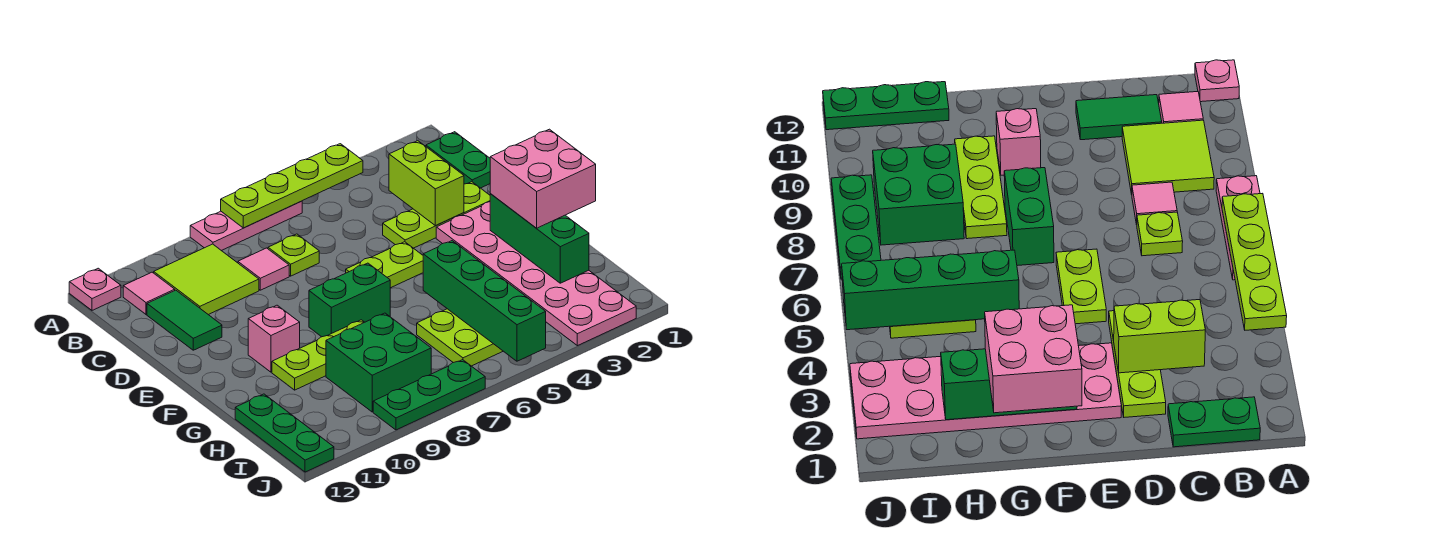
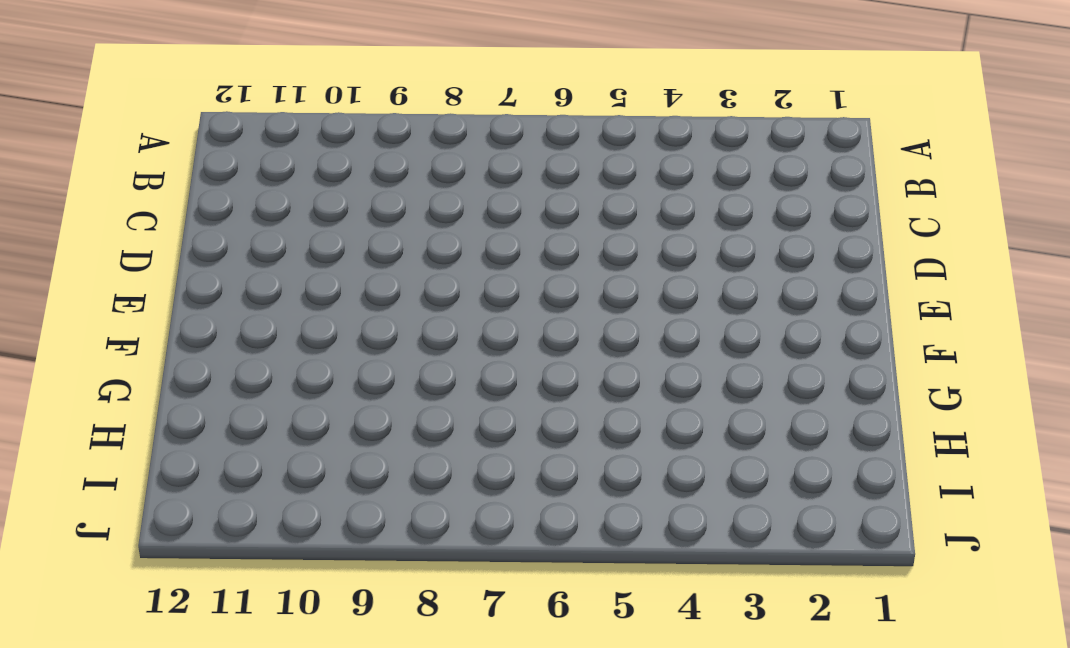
none -> pink plate A6:A8 level 1
none -> pink plate A12 level 1
none -> green plate B1:C1 level 1

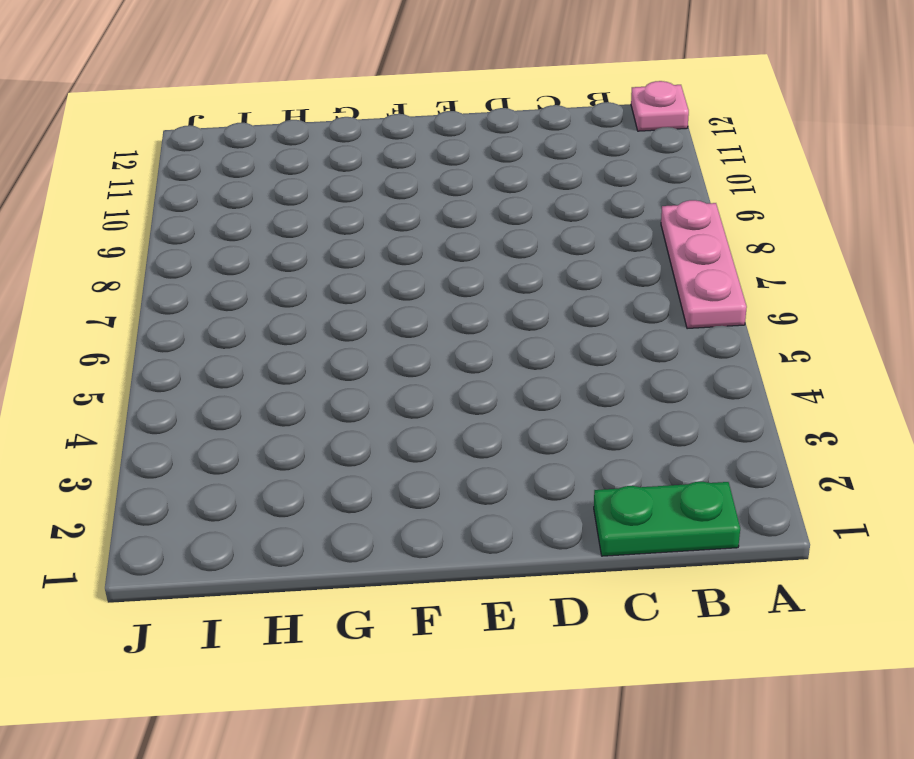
none -> lime tile B9:C10 level 1
none -> pink tile B11 level 1
none -> lime plate C7 level 1

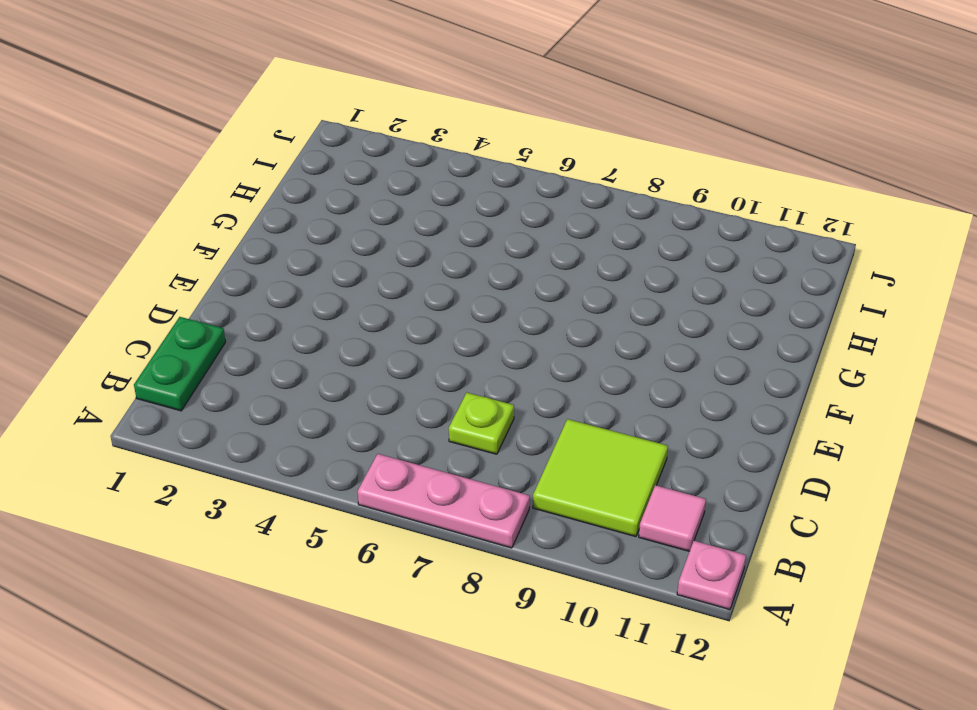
none -> pink tile C8 level 1
none -> green tile C11:D11 level 1
none -> lime plate D2:D4 level 1

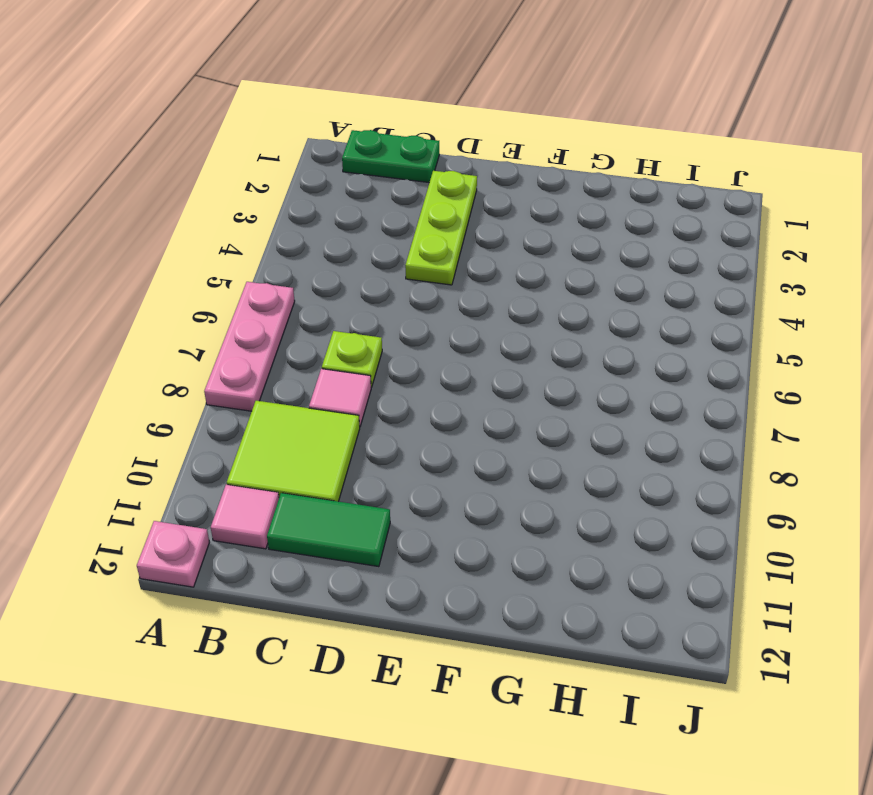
none -> pink plate E2:J3 level 1
none -> lime plate E5:E6 level 1
none -> green brick F7:F8 level 1

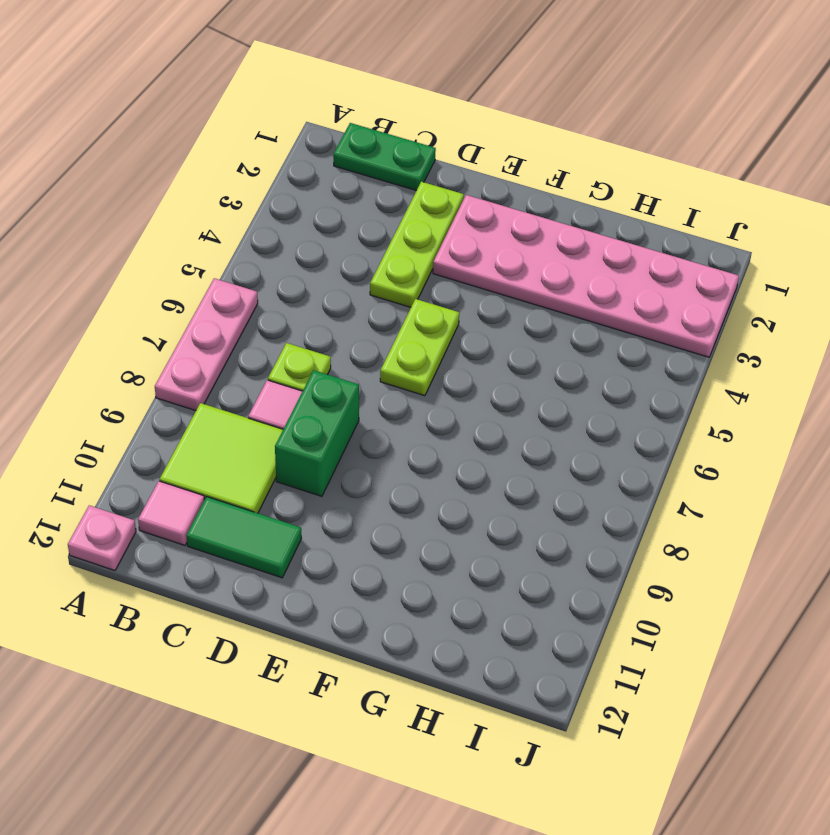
green brick D8:D9 level 1 -> green brick F7:F8 level 1
none -> pink brick F10 level 1
none -> lime plate G8:G10 level 1
none -> lime plate H5:I6 level 1

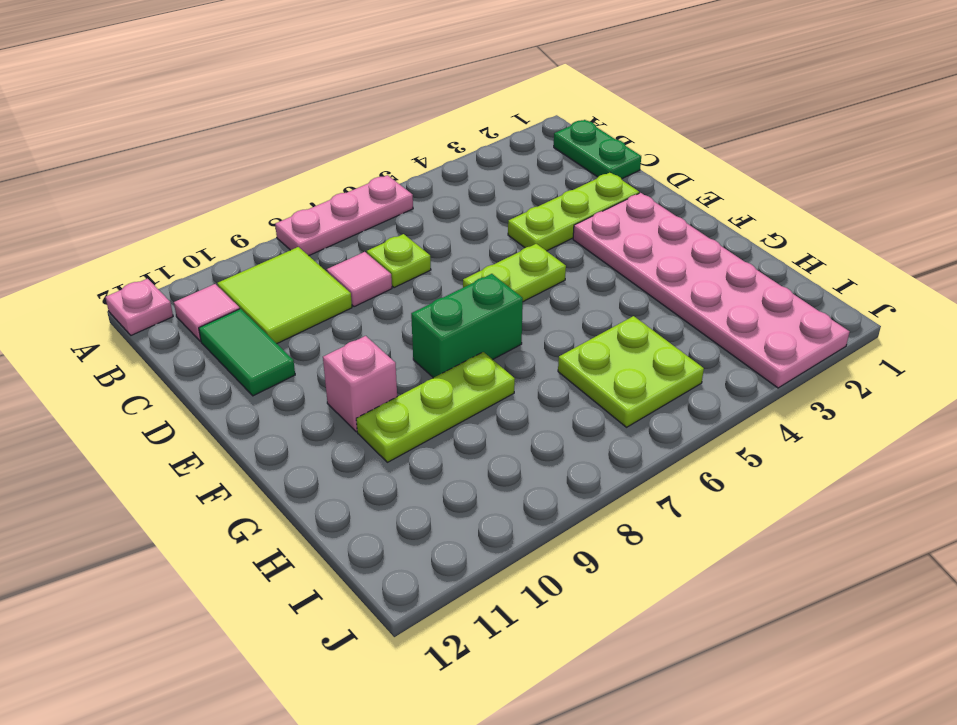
none -> green brick H8:I9 level 1
none -> green plate H12:J12 level 1
none -> green plate J7:J9 level 1

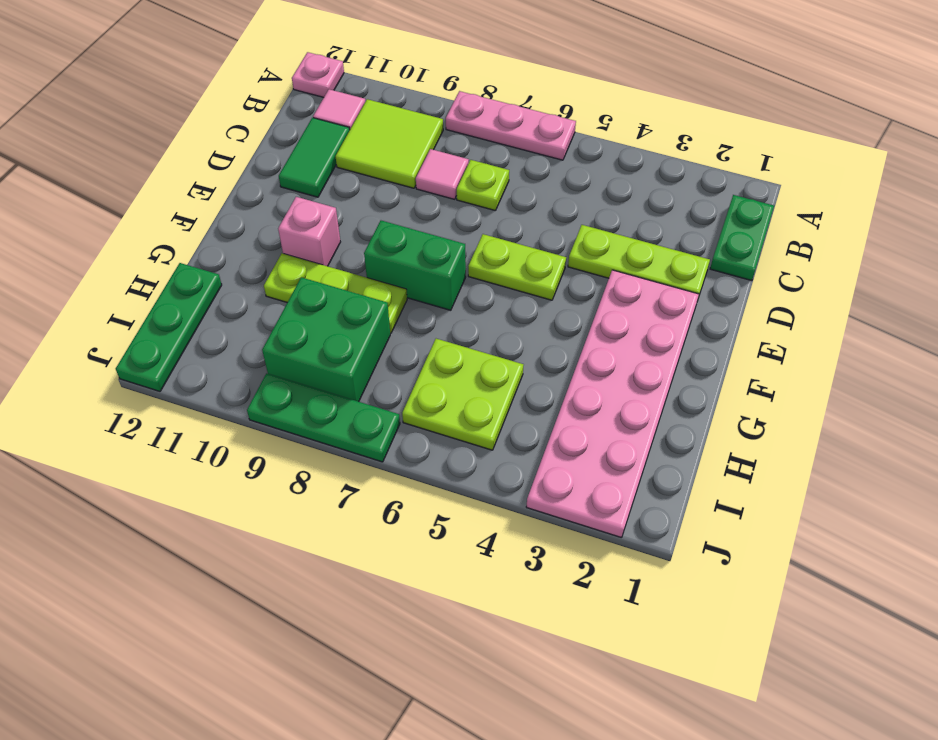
none -> lime plate A4:A7 level 2
none -> lime brick C3:D3 level 2
none -> green brick F2:H2 level 2

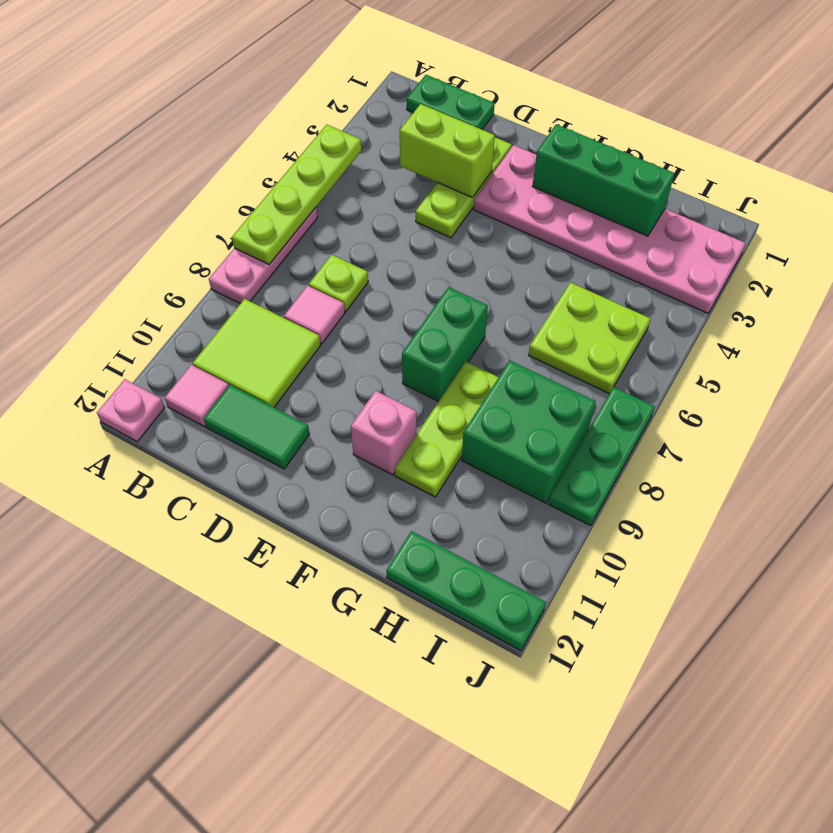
none -> lime plate E5:E6 level 1
none -> green brick G5:J5 level 2
none -> pink brick F1:G2 level 3

